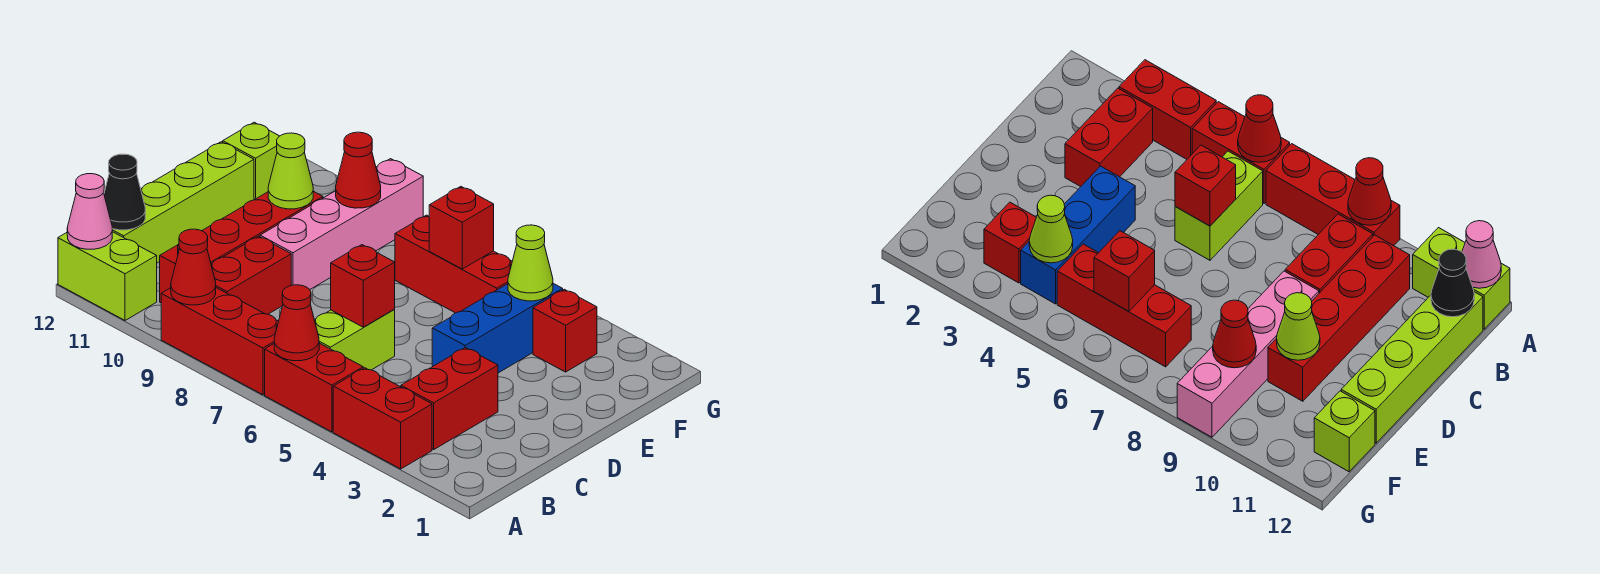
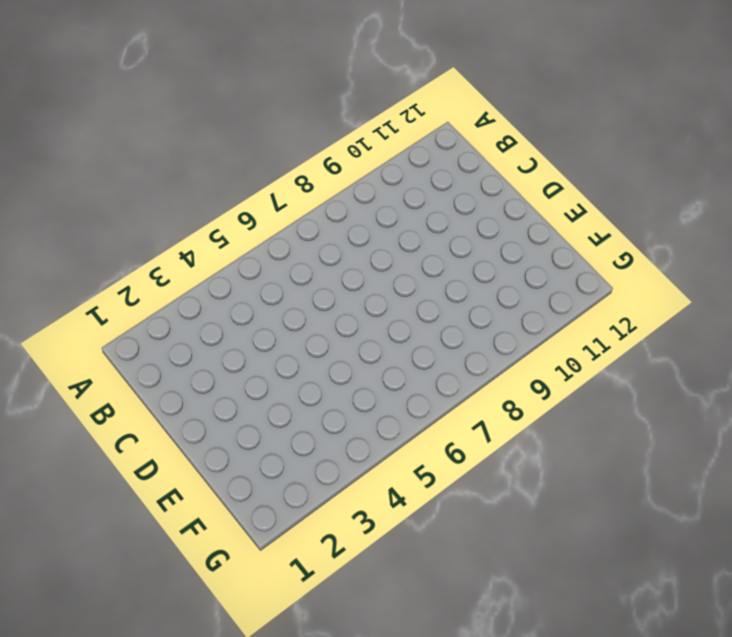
none -> red brick A3:A4 level 1
none -> red brick A5:A6 level 1
none -> red brick A7:A9 level 1

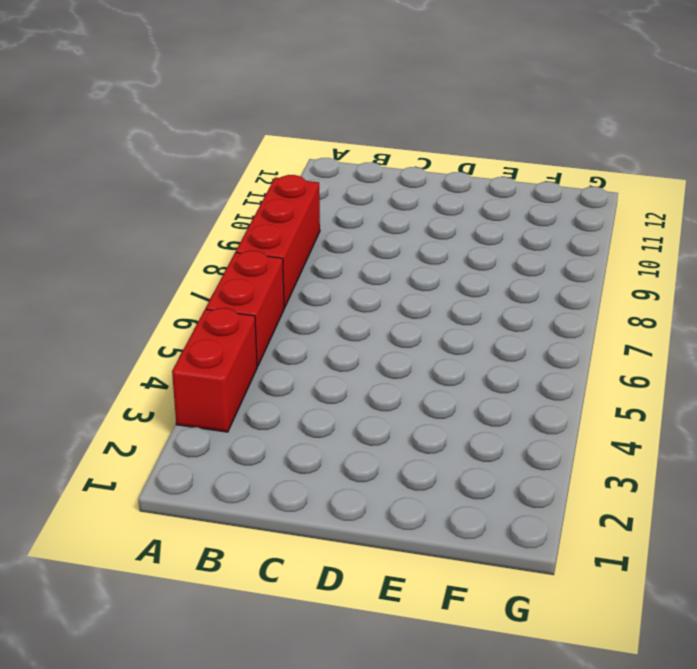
none -> lime brick A11:A12 level 1
none -> red brick B3:C3 level 1
none -> lime brick B6:C6 level 1

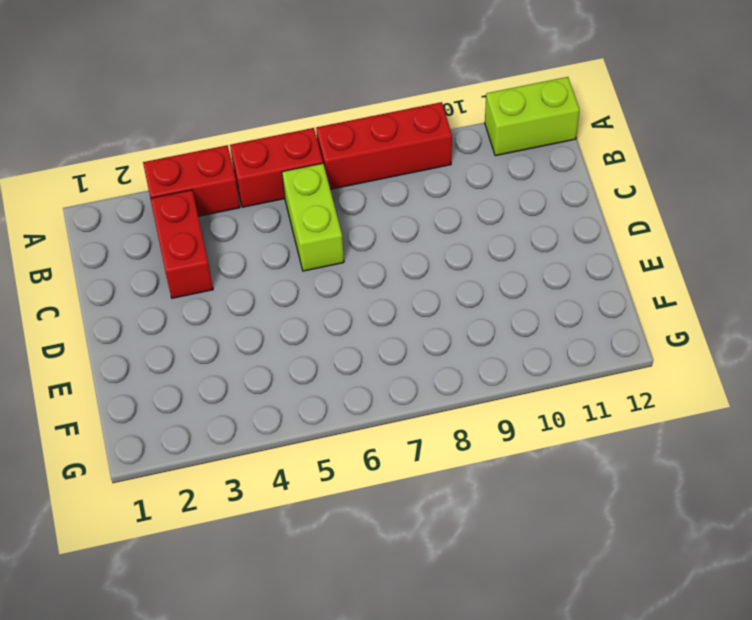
none -> red brick B9:C9 level 1
none -> red brick B10:E10 level 1
none -> lime brick B12:E12 level 1

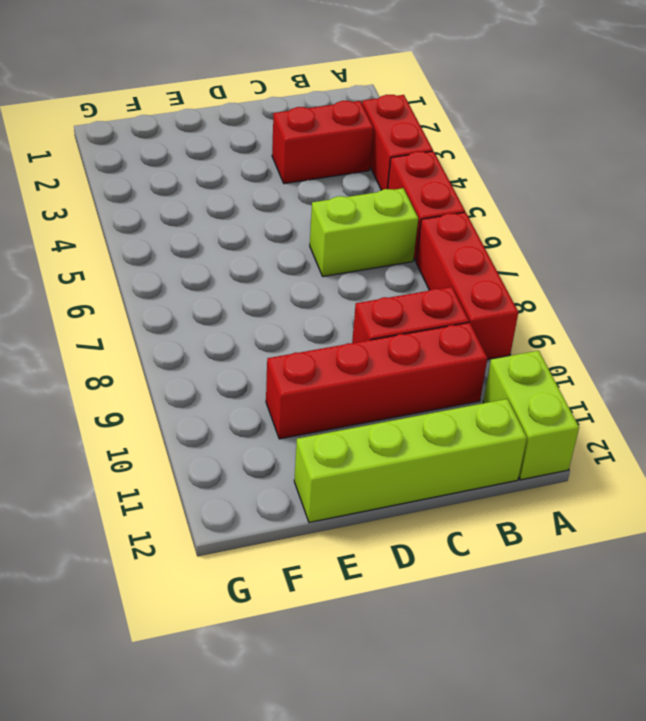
none -> blue brick D4:F4 level 1
none -> pink brick D9:G9 level 1
none -> red brick F3 level 1

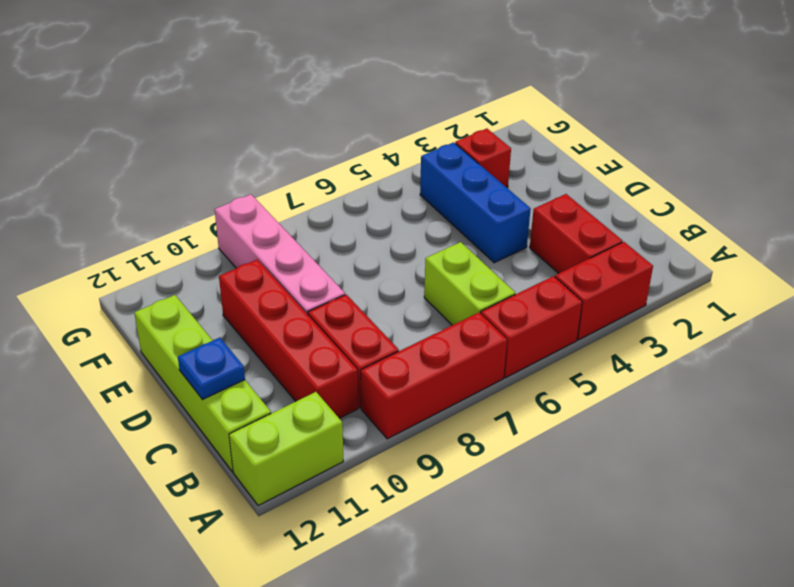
blue plate C12 level 2 -> none
none -> red brick F5:F7 level 1
none -> lime brick F12 level 1
none -> red cone A6 level 2

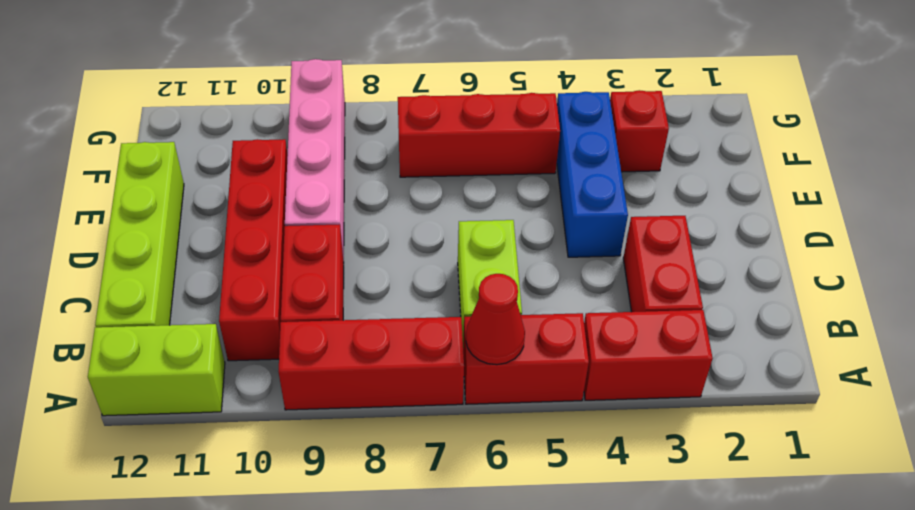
none -> lime brick F12 level 1
none -> red cone A9 level 2
none -> pink cone A12 level 2

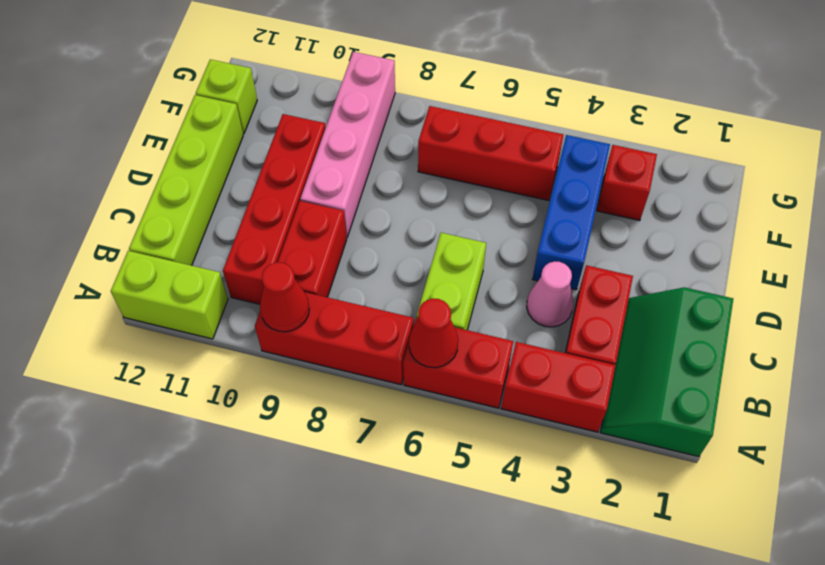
green slope A1:C2 level 1 top 1 -> none
pink cone C4 level 1 -> pink cone A12 level 2
none -> black cone B12 level 2
none -> red brick C6 level 2
none -> lime cone E10 level 2

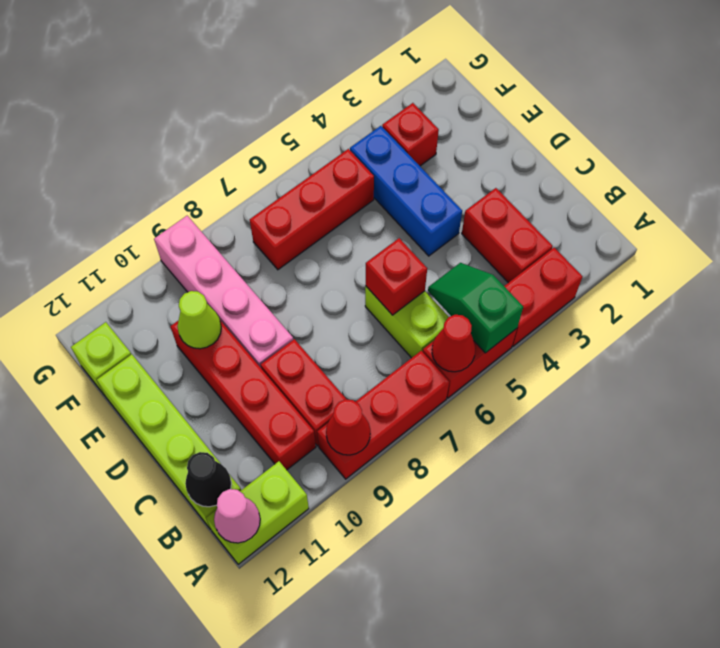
green slope A5:B5 level 2 top A -> none
none -> lime cone F4 level 2
none -> red brick F6 level 2
none -> red cone F9 level 2

